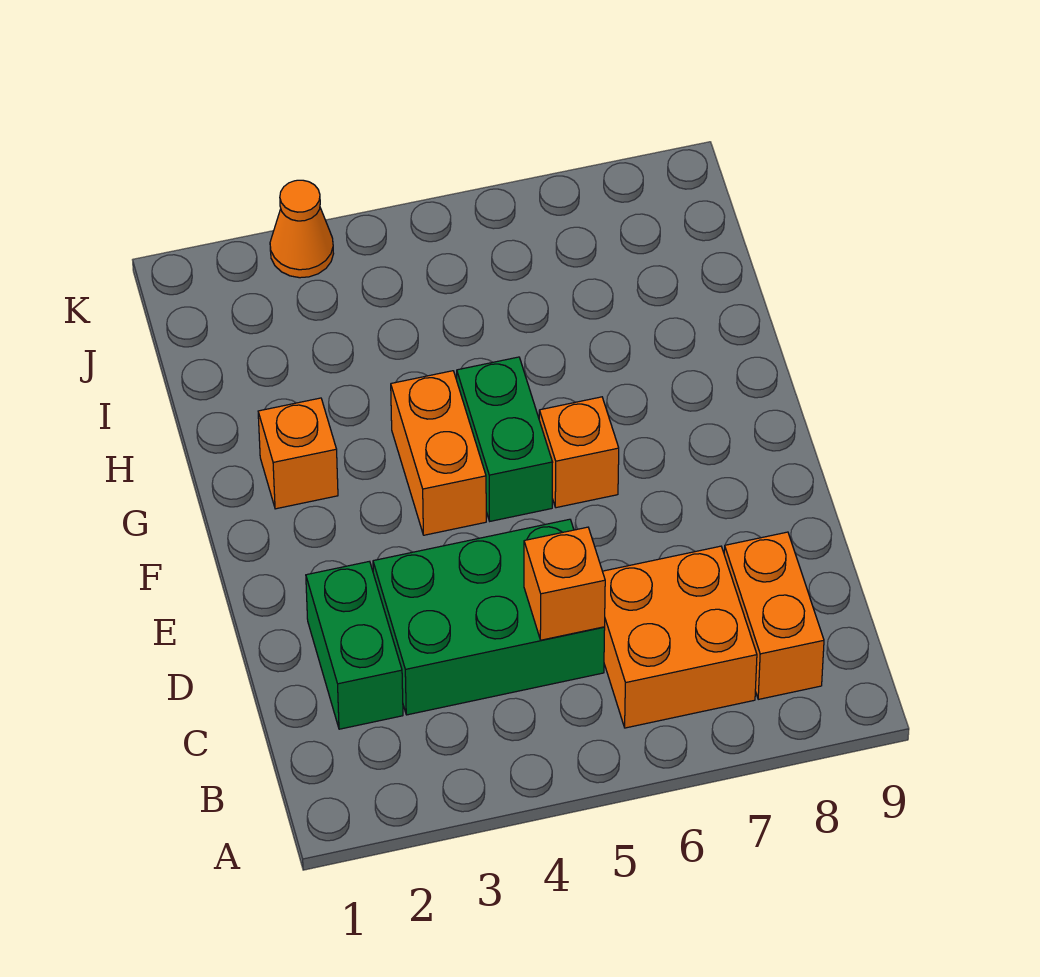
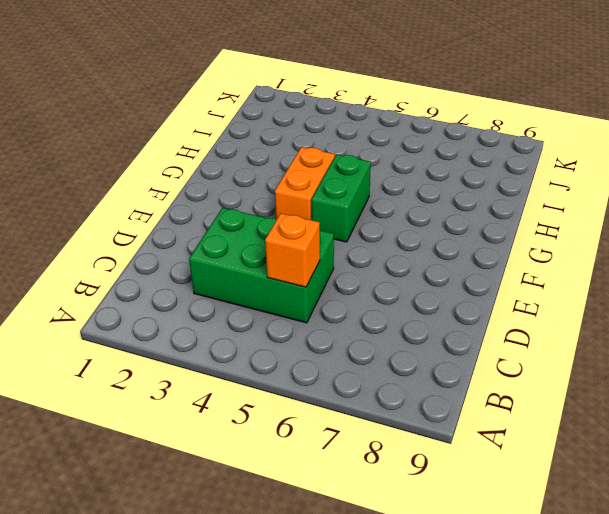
none -> orange brick B6:C7 level 1
none -> orange brick B8:C8 level 1

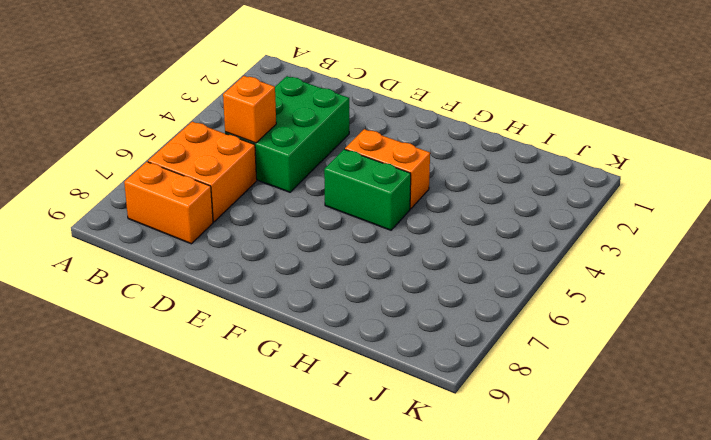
none -> green brick C2:D2 level 1
none -> orange brick F6 level 1

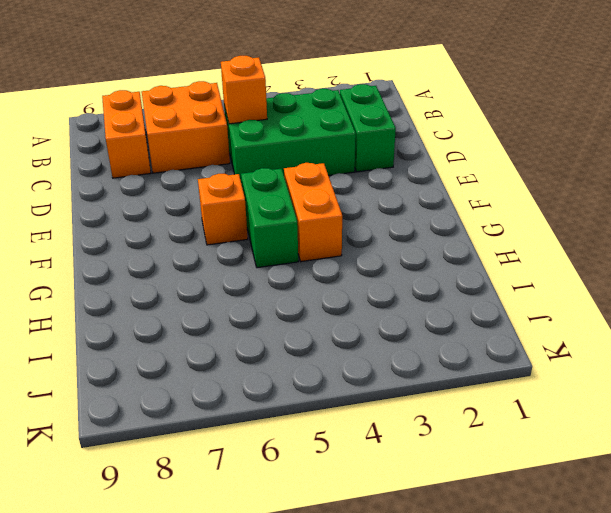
none -> orange brick G2 level 1
none -> orange cone K3 level 1

